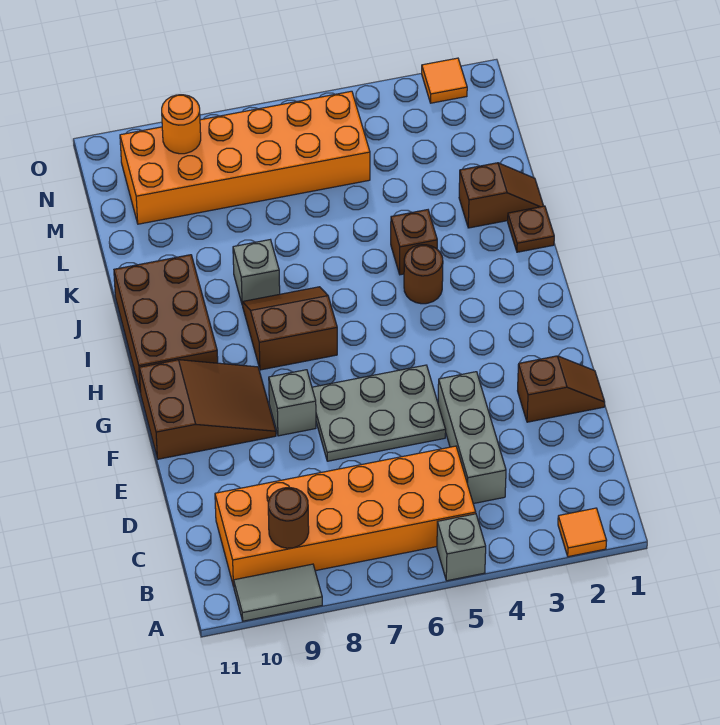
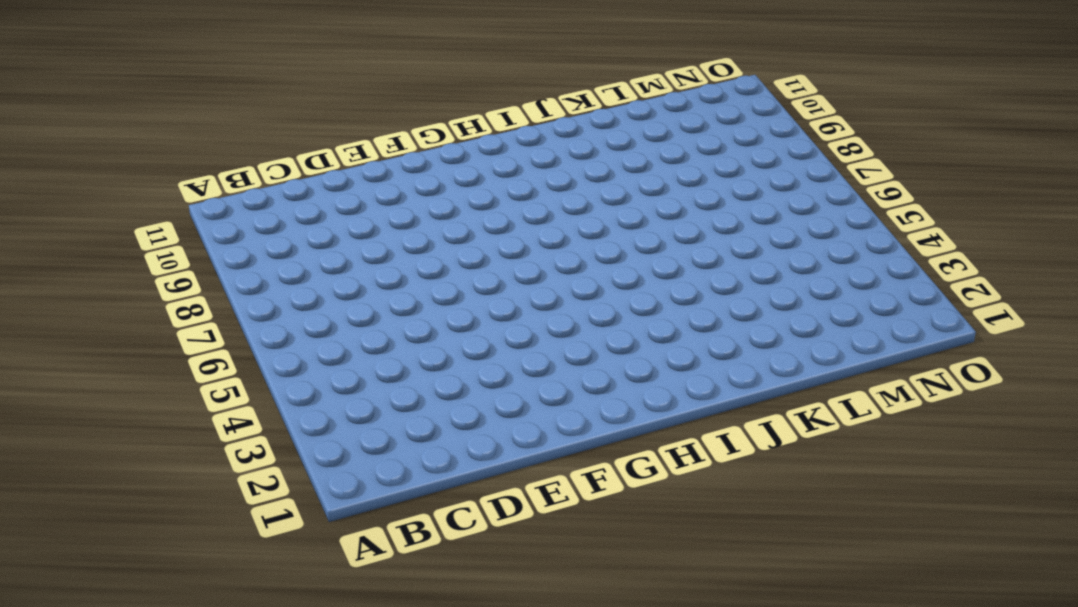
none -> orange tile A2 level 1
none -> grey brick A5 level 1
none -> grey tile A9:A10 level 1

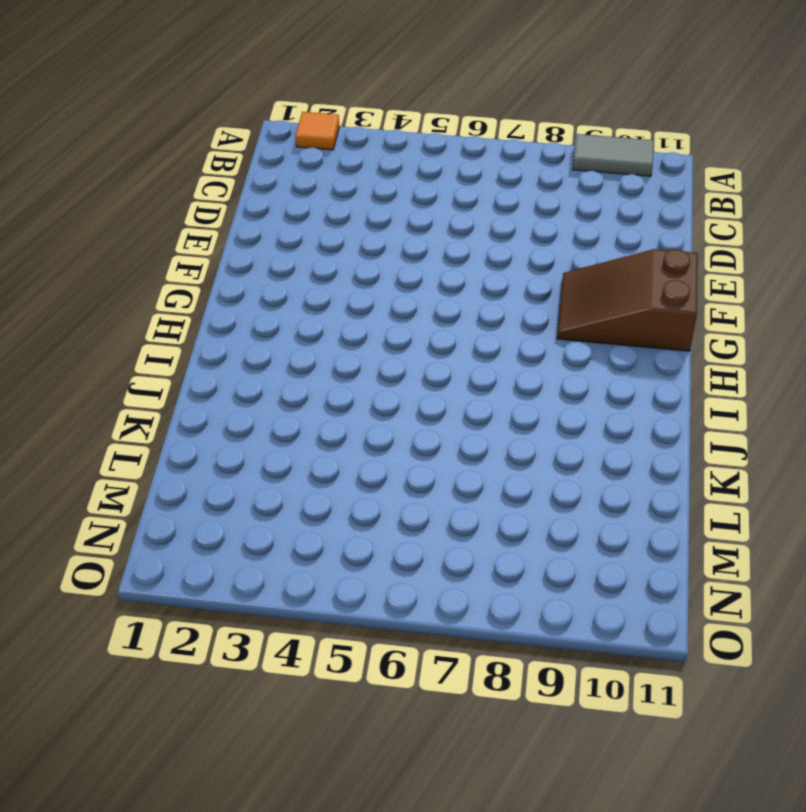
none -> grey brick A5 level 1
none -> orange brick B5:C10 level 1
none -> grey brick C4:E4 level 1

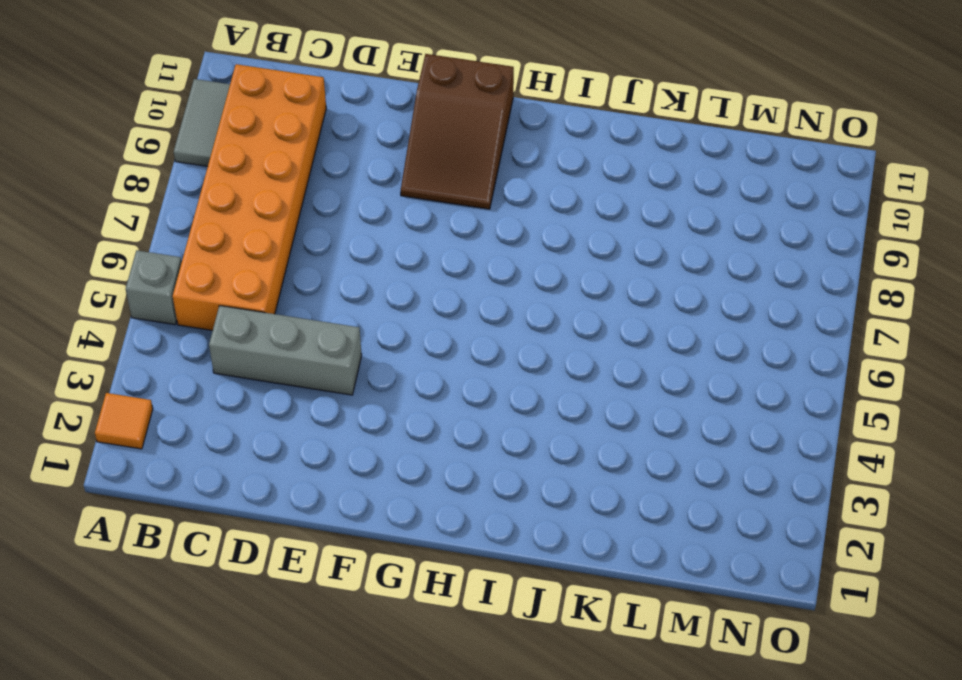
none -> brown slope E1:E2 level 1 top 2
none -> grey plate E5:F7 level 1
none -> grey brick F8 level 1

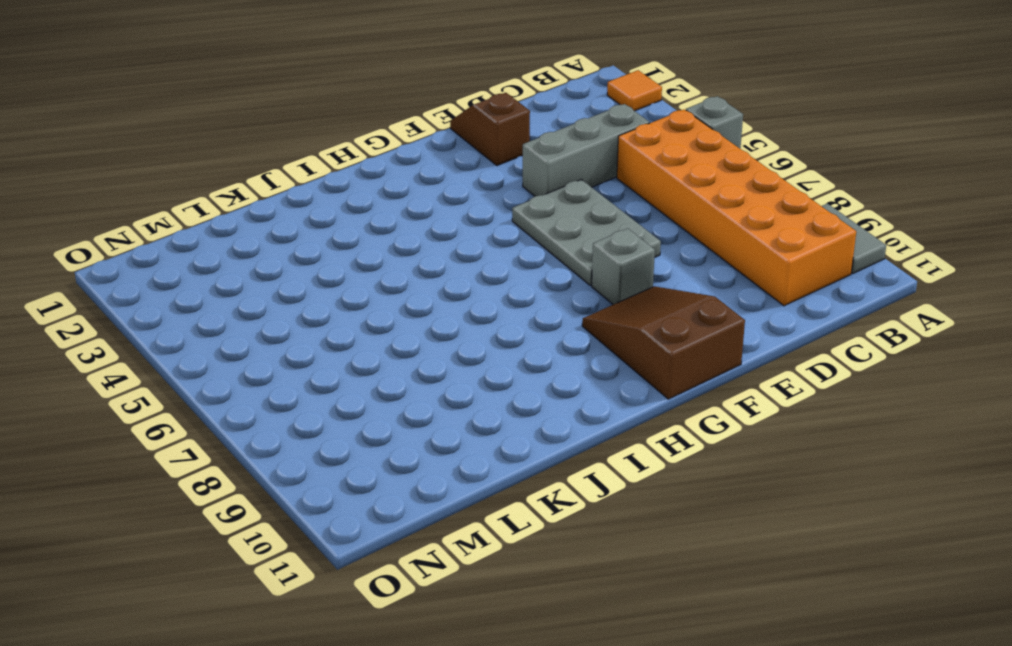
none -> brown slope H7:I8 level 1 top H
none -> brown brick H10:J11 level 1
none -> brown round brick I4 level 1

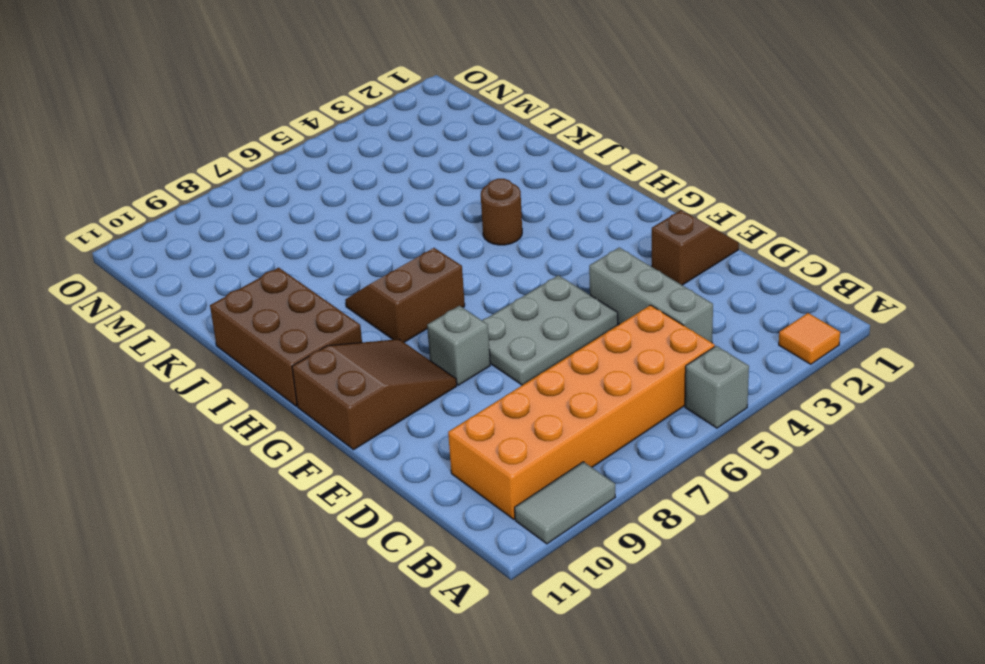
none -> brown plate J1 level 1
none -> brown brick J4 level 1
none -> grey brick J8 level 1

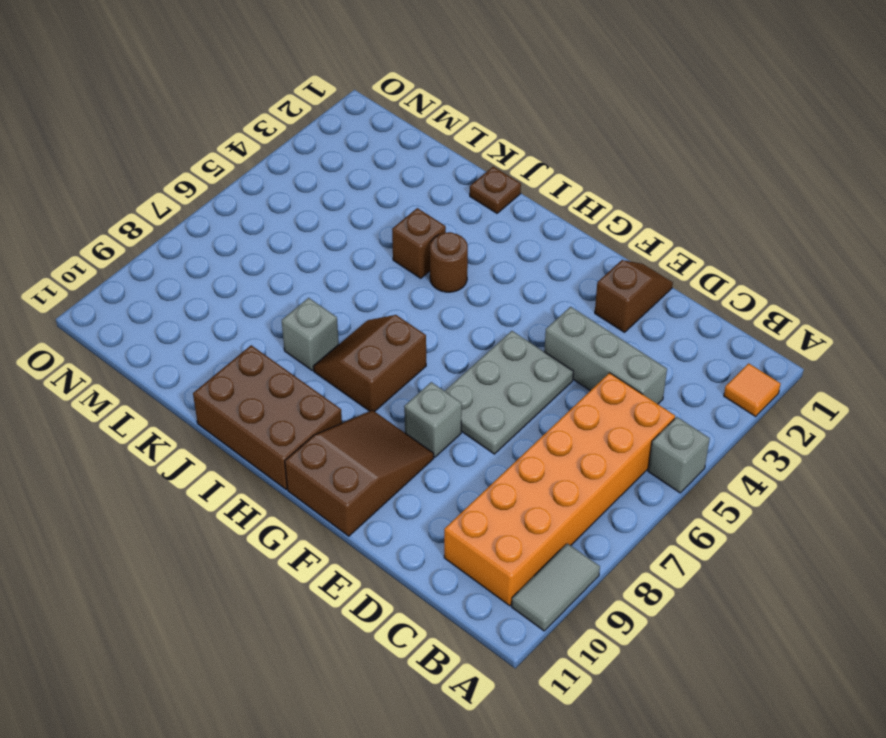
none -> brown slope K1:K2 level 1 top 2
none -> orange brick M5:N10 level 1
none -> orange tile O2 level 1

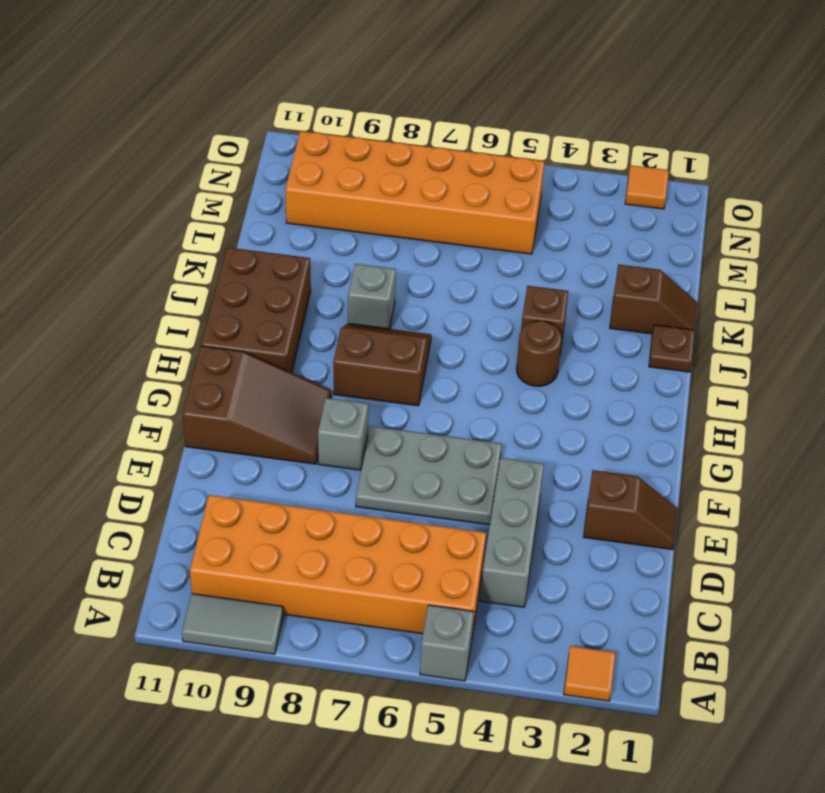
none -> brown round brick B9 level 2
none -> orange round brick N9 level 2

